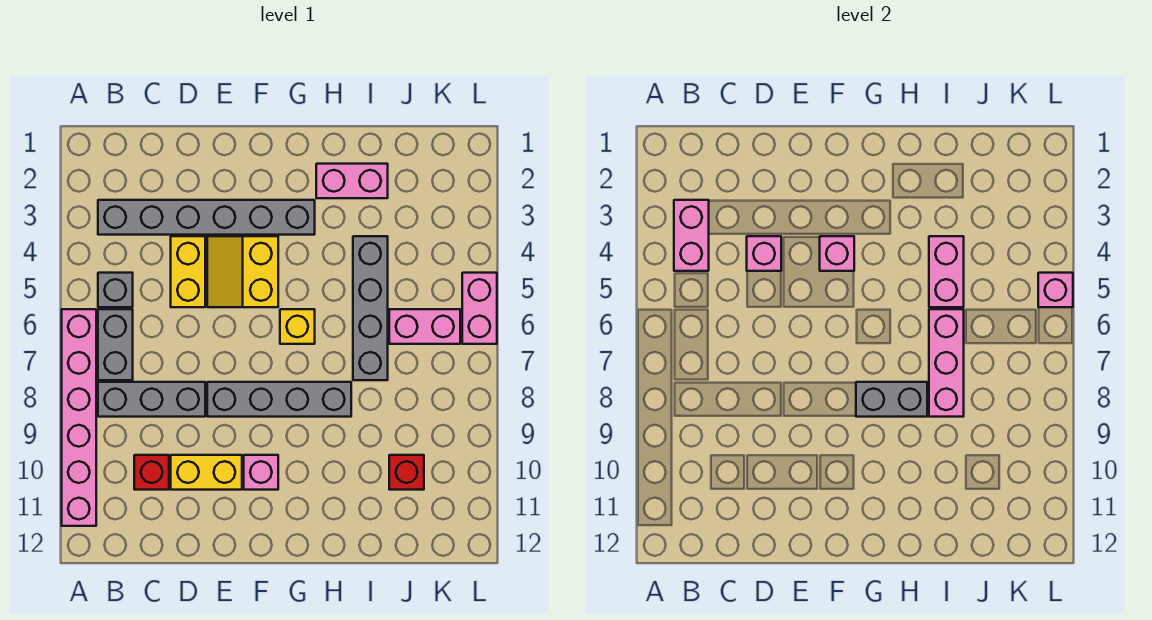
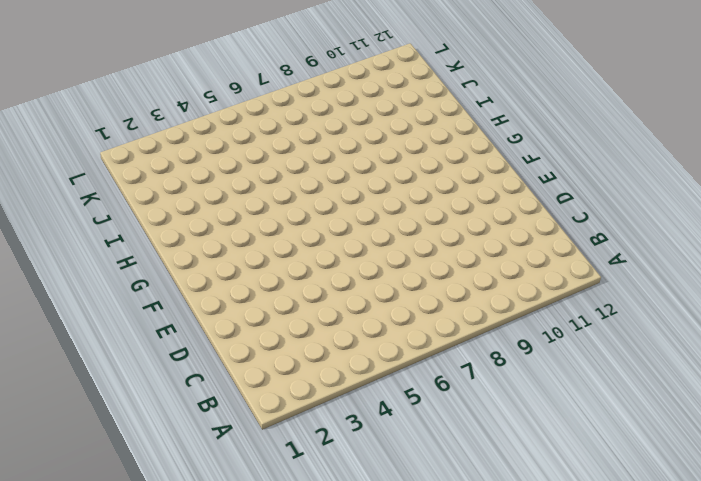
none -> pink brick A6:A11 level 1
none -> grey brick B3:G3 level 1
none -> grey brick B5 level 1

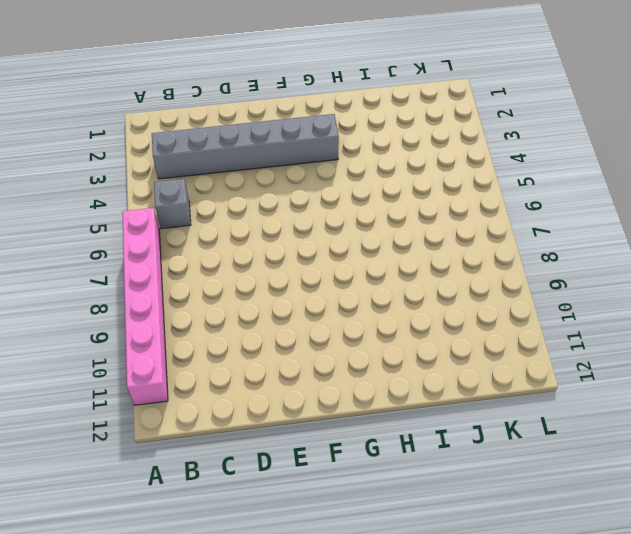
none -> grey brick B6:B7 level 1
none -> grey brick B8:D8 level 1
none -> red brick C10 level 1

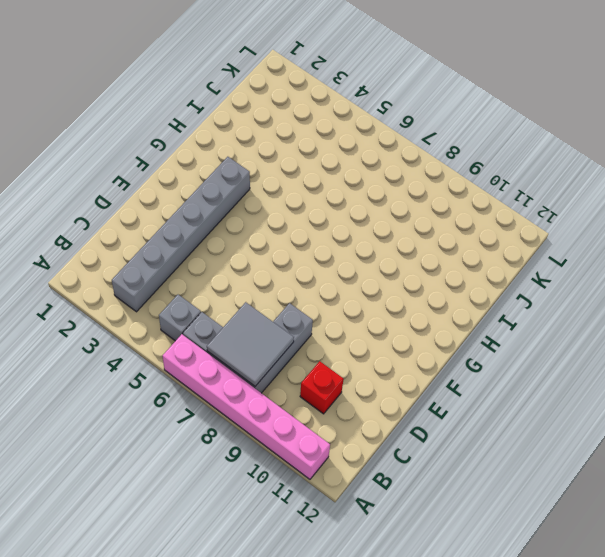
grey tile B7:C8 level 2 -> none
none -> yellow brick D4:D5 level 1
none -> yellow brick D10:E10 level 1
none -> yellow slope E4:F5 level 1 top F

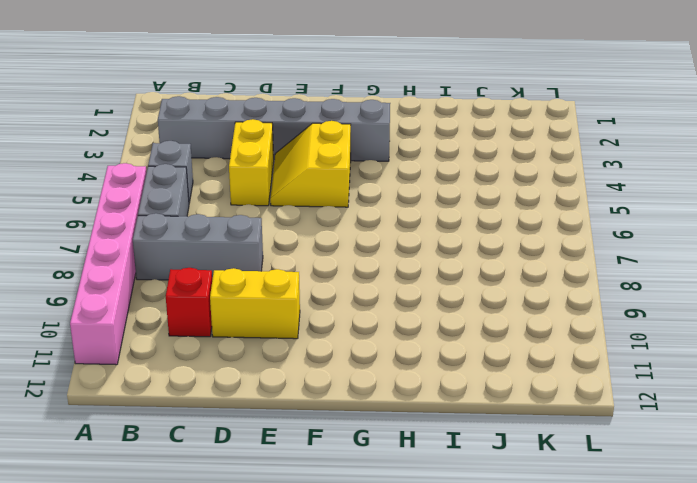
none -> grey brick E8:H8 level 1
none -> pink brick F10 level 1
none -> yellow brick G6 level 1

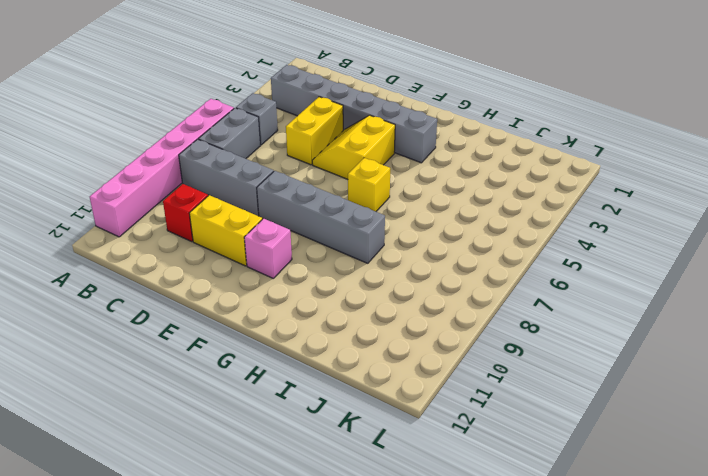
none -> pink brick H2:I2 level 1
none -> grey brick I4:I7 level 1
none -> pink brick J6:K6 level 1

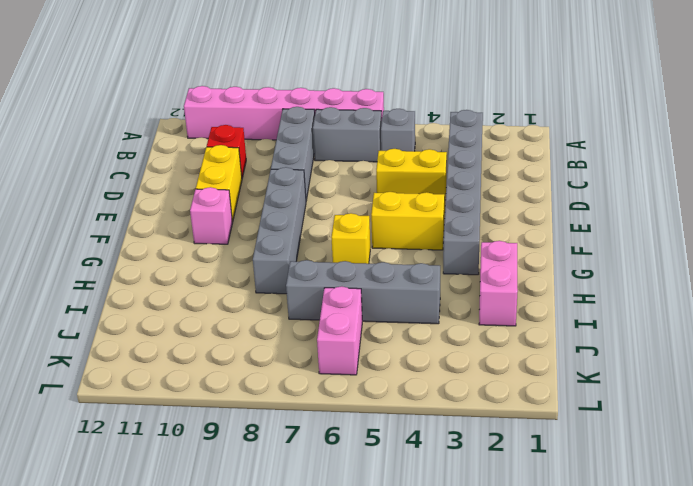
none -> red brick J10 level 1
none -> pink brick L5:L6 level 1
none -> pink brick B3:B4 level 2

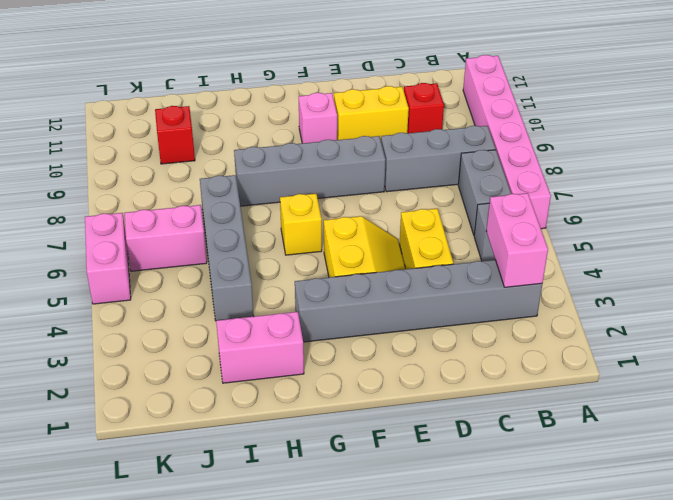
none -> pink brick D4 level 2
none -> pink brick F4 level 2
none -> grey brick G8:H8 level 2

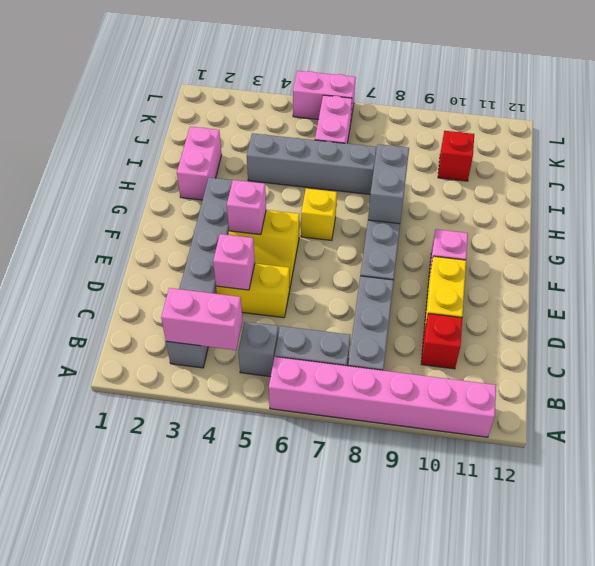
none -> pink brick I4:I5 level 2
none -> pink brick I6:I8 level 2
none -> pink brick L5 level 2

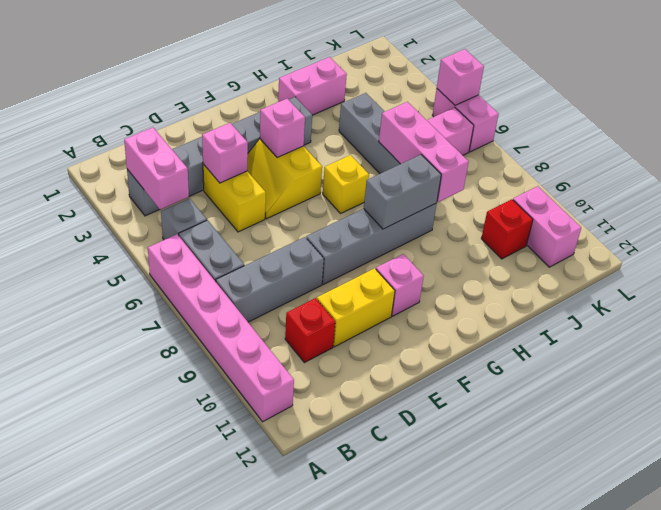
pink brick K10:K11 level 1 -> pink brick I4:I5 level 2

